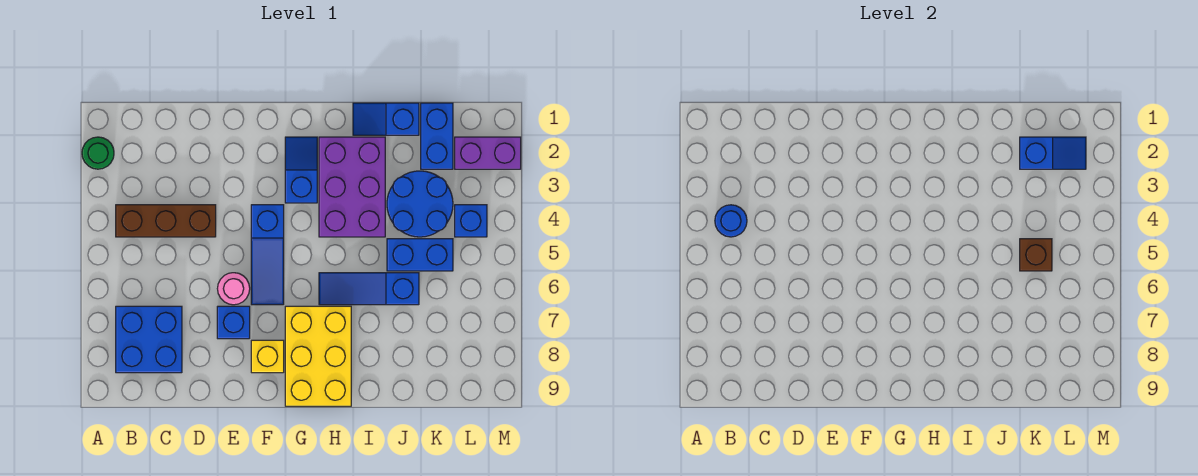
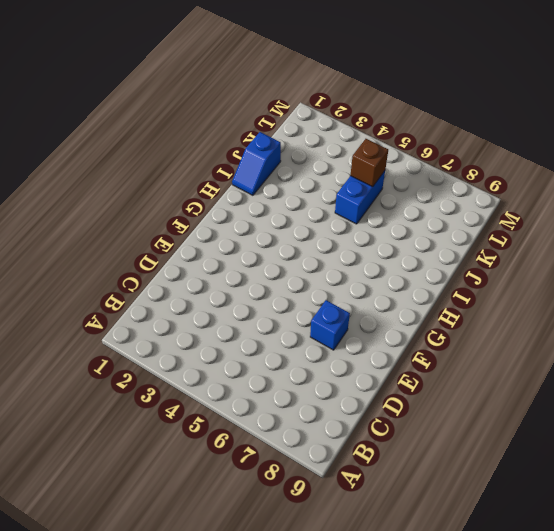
none -> green round brick A2 level 1
none -> brown brick B4:D4 level 1
none -> blue brick B7:C8 level 1

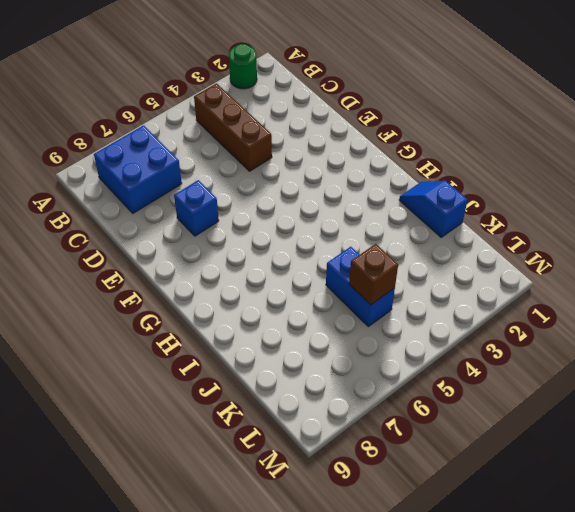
none -> pink round brick E6 level 1
none -> blue slope F4:F6 level 1 top 4
none -> yellow brick F8 level 1

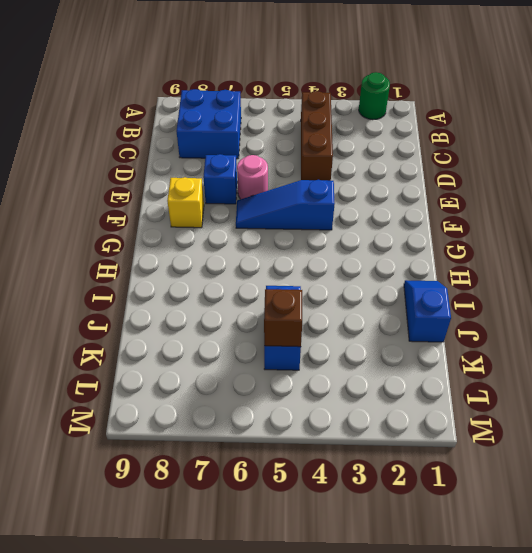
none -> blue slope G2:G3 level 1 top 3
none -> yellow brick G7:H9 level 1
none -> purple brick H2:I4 level 1

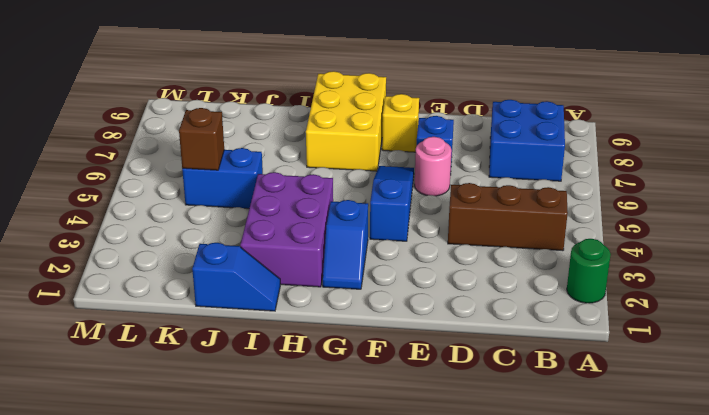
none -> blue slope H6:J6 level 1 top J
none -> blue round brick J3:K4 level 1
none -> blue brick K1:K2 level 1

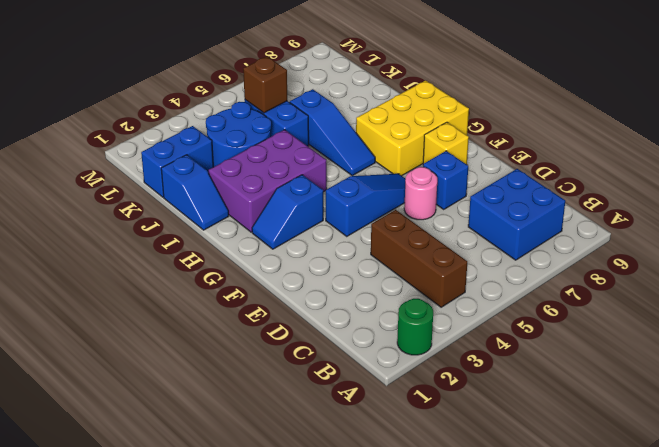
none -> purple brick L2:M2 level 1
none -> blue brick L4 level 1
none -> blue round brick B4 level 2

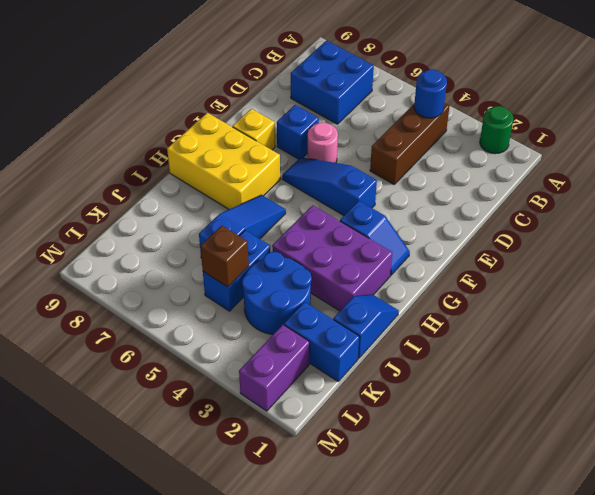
none -> blue brick L4 level 1
none -> blue slope K2:L2 level 2 top K

